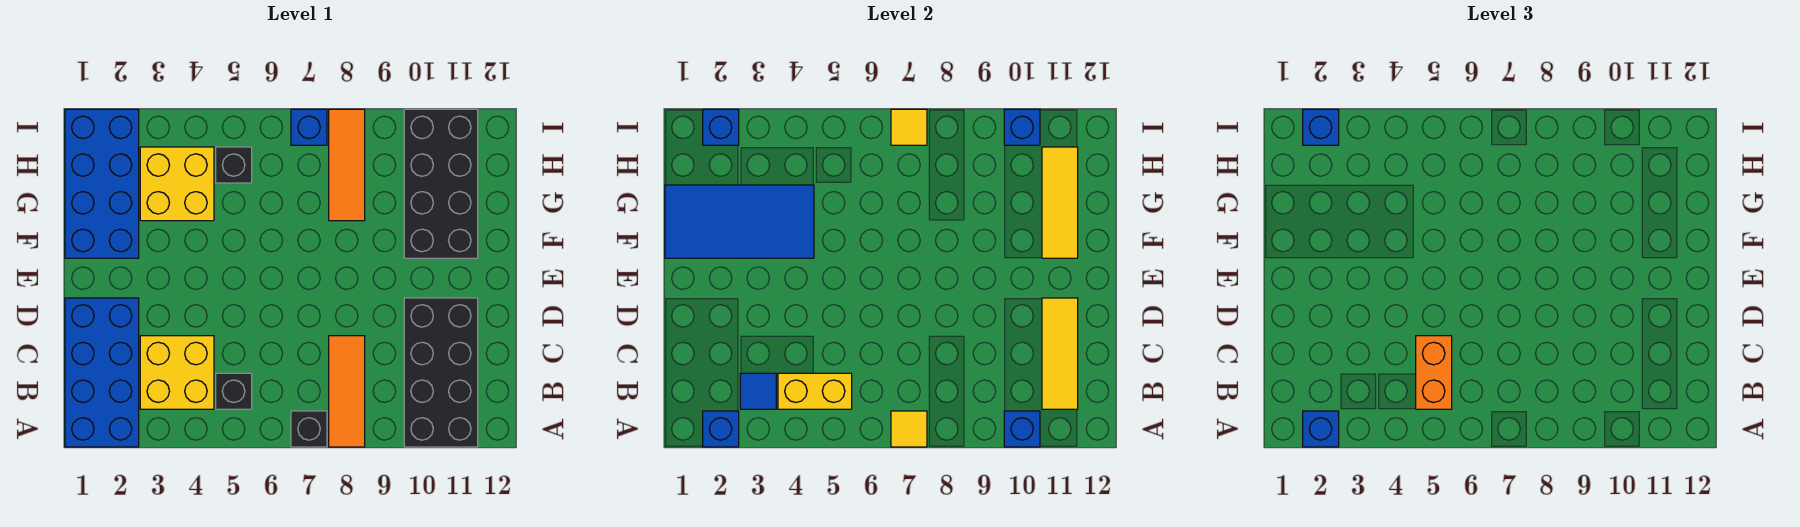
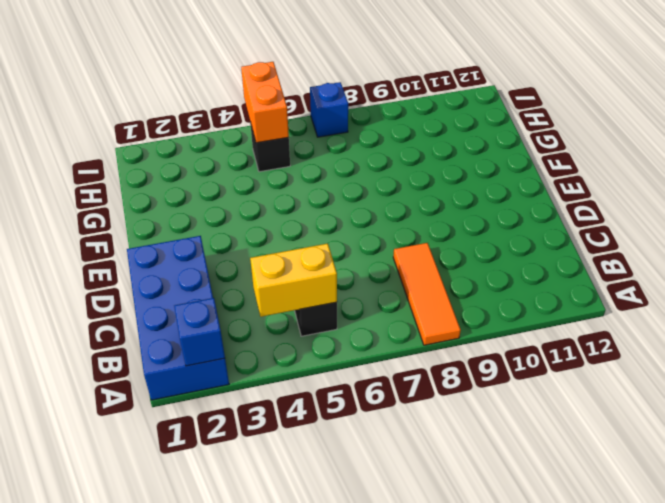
orange brick H5:I5 level 2 -> orange brick B5:C5 level 3
none -> black brick A7 level 1
none -> black brick A10:D11 level 1
none -> yellow brick B3:C4 level 1

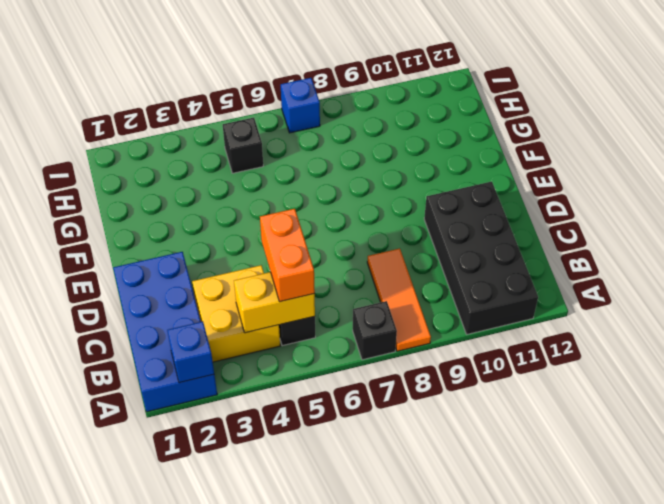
none -> blue brick F1:I2 level 1
none -> black brick F10:I11 level 1
none -> yellow brick G3:H4 level 1

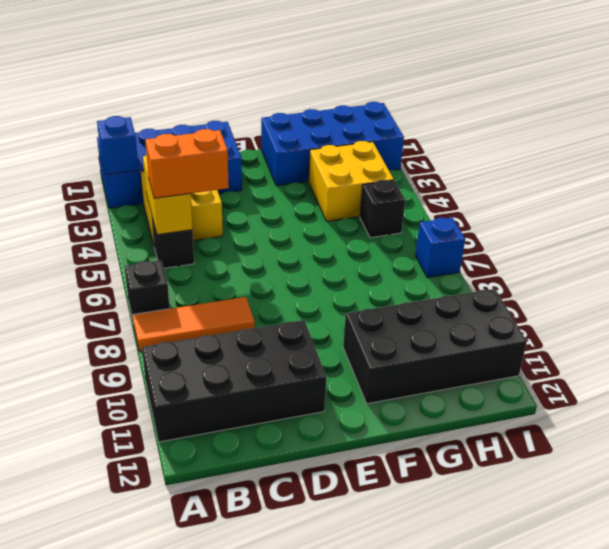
none -> orange tile G8:I8 level 1
none -> yellow tile A7 level 2
none -> blue brick A10 level 2

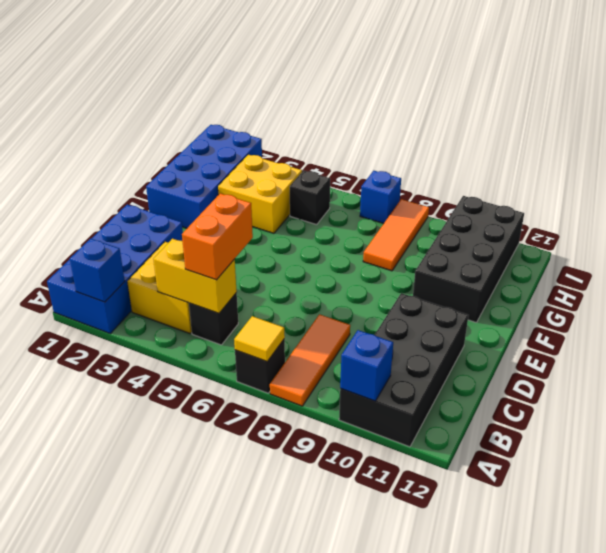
none -> blue tile B3 level 2
none -> yellow tile B11:D11 level 2
none -> blue tile F1:G4 level 2

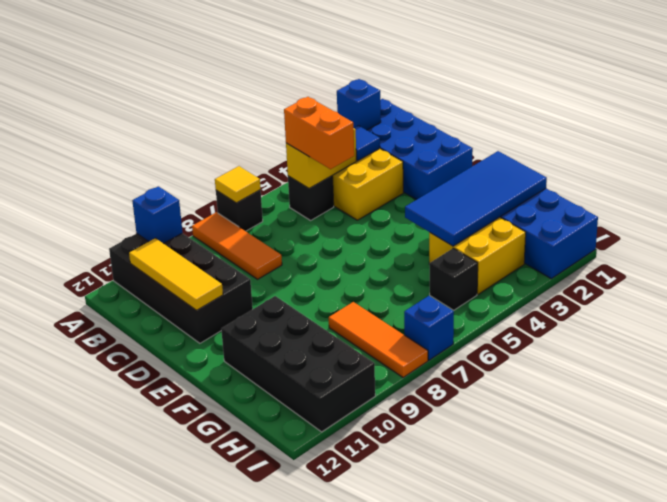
none -> yellow tile F11:H11 level 2
none -> blue brick I2 level 2
none -> yellow tile I7 level 2

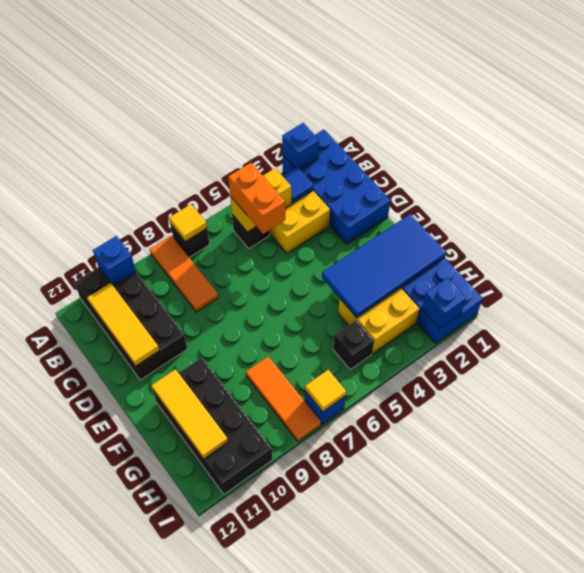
none -> blue brick I10 level 2
none -> blue brick A2 level 3
none -> blue brick I2 level 3

